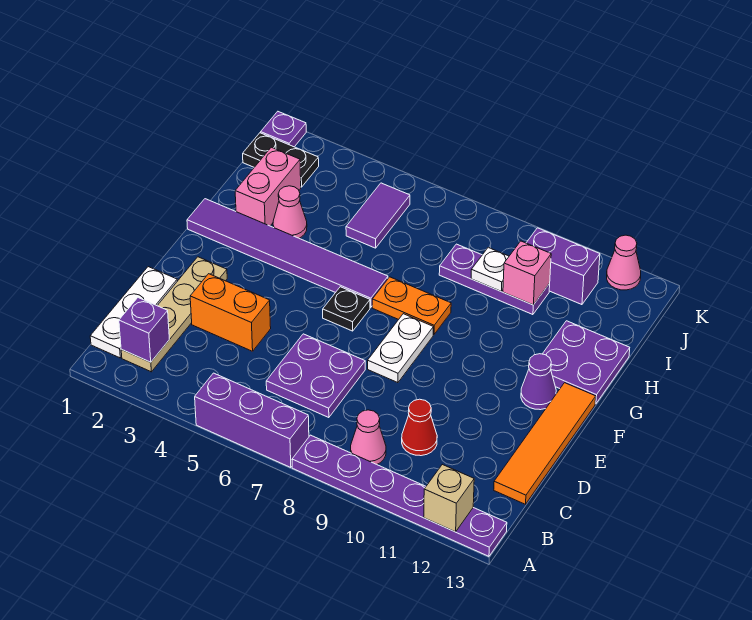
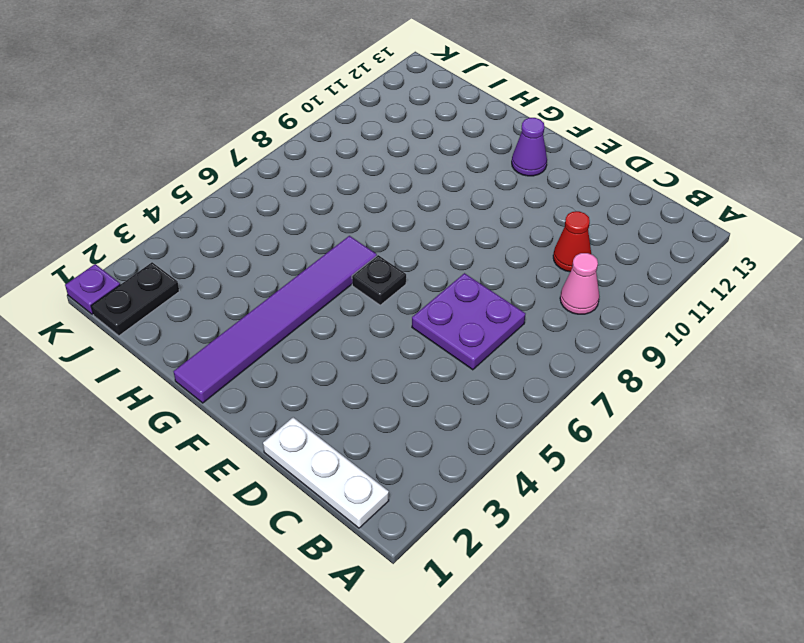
none -> purple brick A5:A7 level 1
none -> purple plate A8:A13 level 1
none -> tan plate B2:E2 level 1

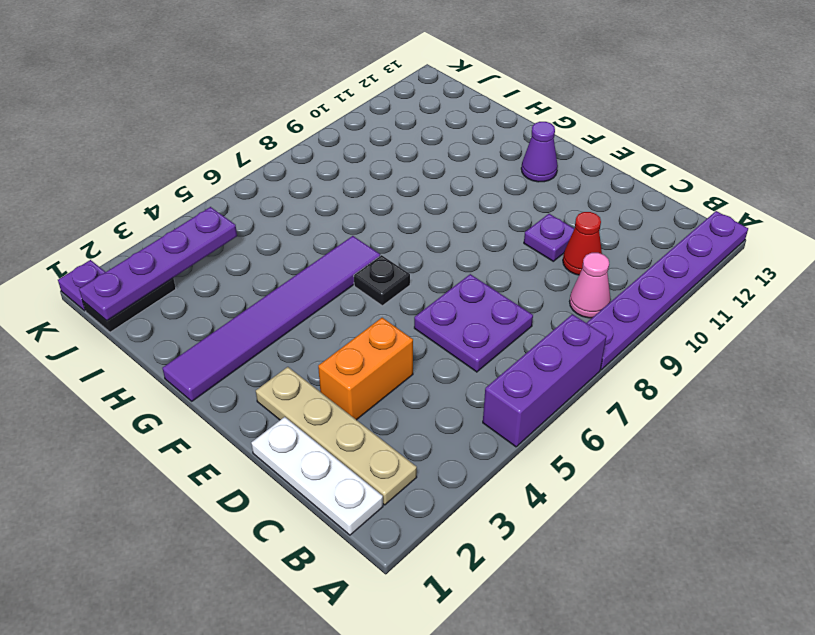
purple plate D10 level 1 -> none
purple plate J1:J4 level 2 -> none
none -> orange tile C13:F13 level 1
none -> white plate E8:F8 level 1
none -> orange plate G7:G8 level 1

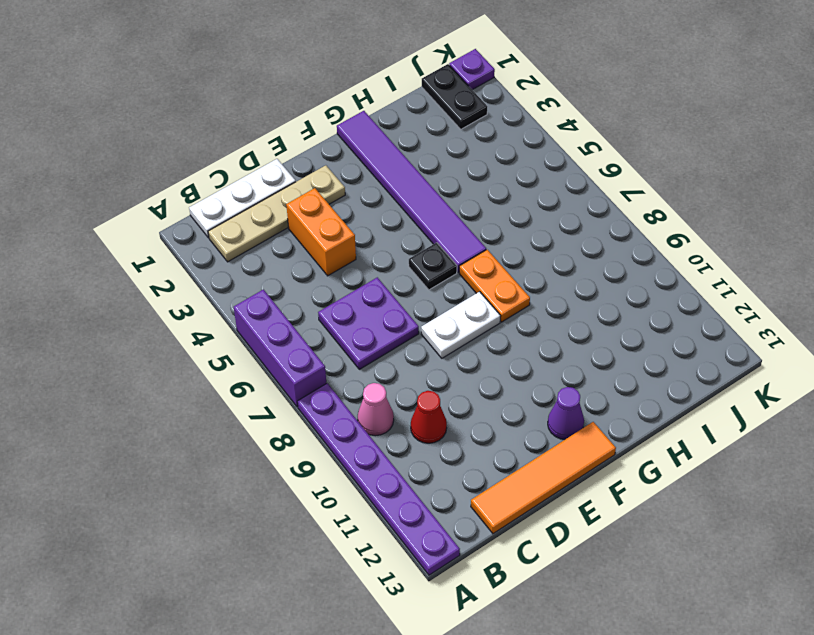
none -> purple plate G12:H13 level 1
none -> pink brick H2:I2 level 1
none -> pink cone H3 level 1

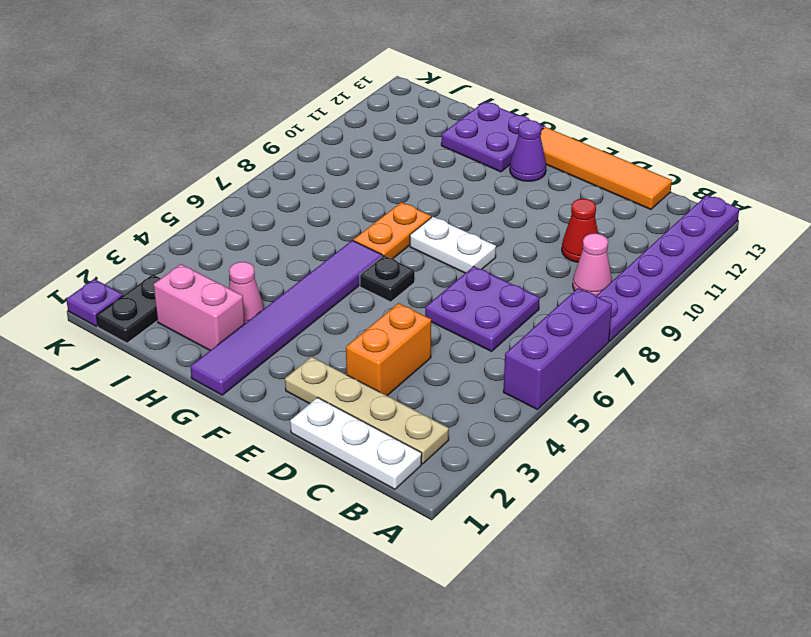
none -> purple tile I5:J5 level 1
none -> purple plate I8:I10 level 1
none -> purple brick J10:J11 level 1

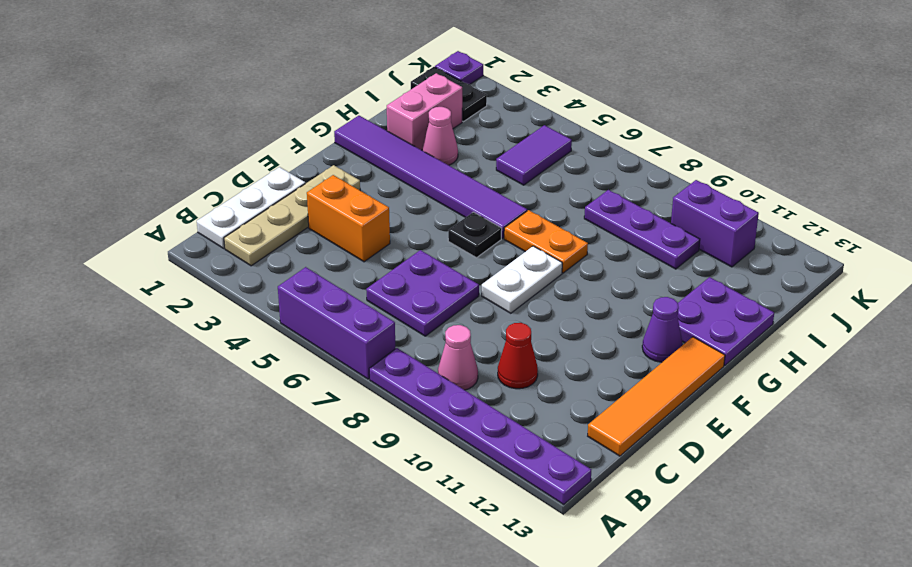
none -> pink cone K12 level 1
none -> tan brick A12 level 2
none -> purple brick B2 level 2

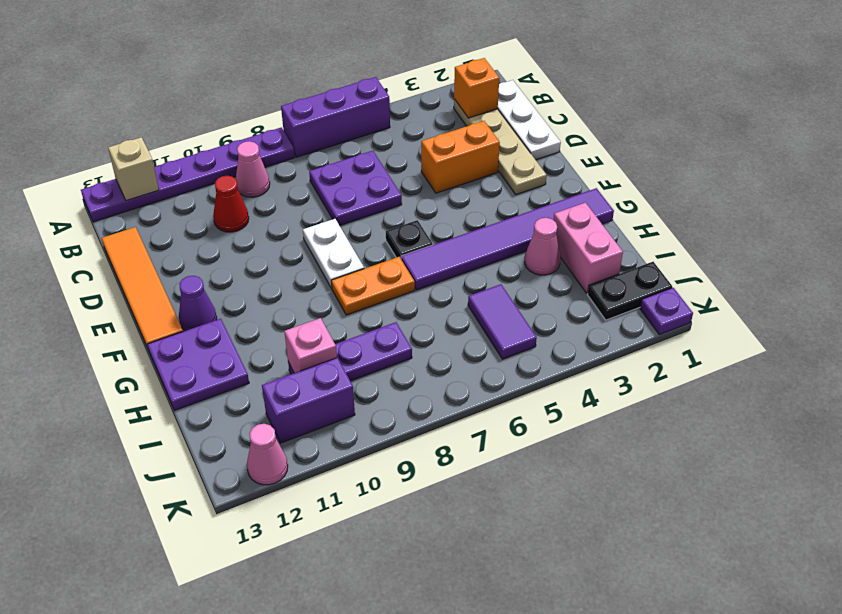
orange brick B2 level 2 -> purple brick B2 level 2
none -> white plate I9 level 2

